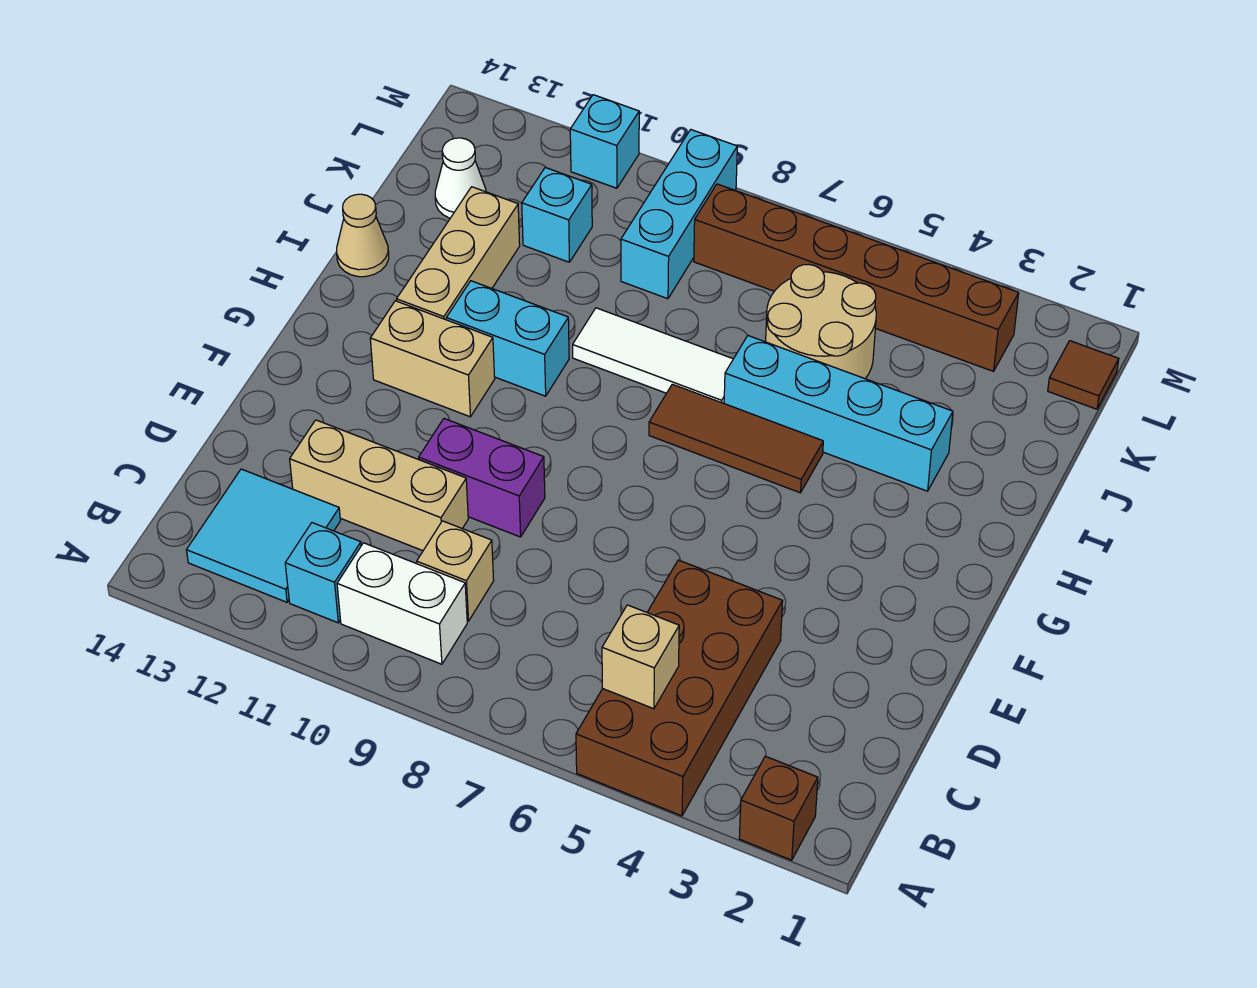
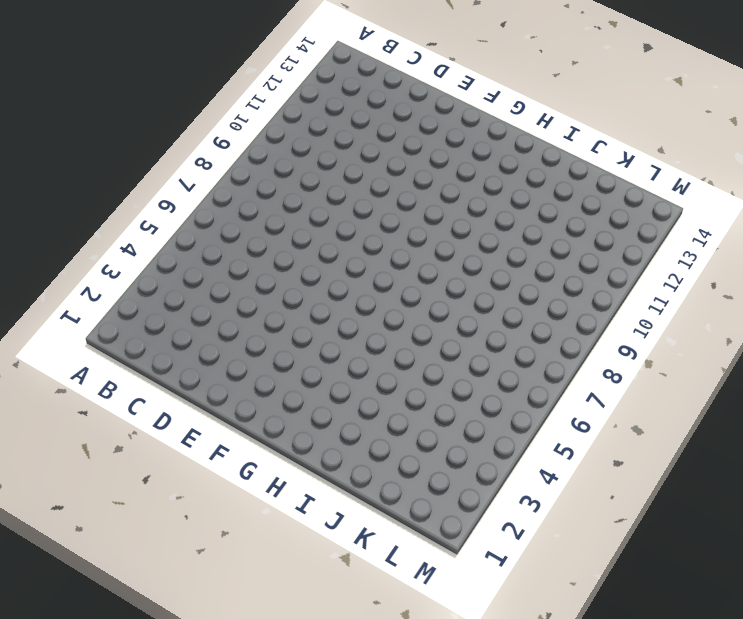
none -> brown brick A2 level 1
none -> brown brick A4:D5 level 1
none -> white brick B9:B10 level 1

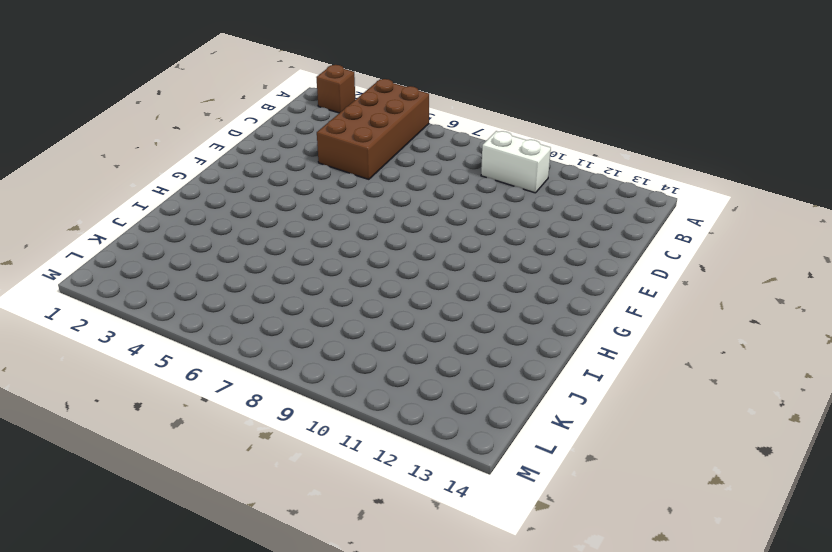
none -> cyan brick B11 level 1
none -> cyan tile B12:C13 level 1
none -> tan brick C9 level 1

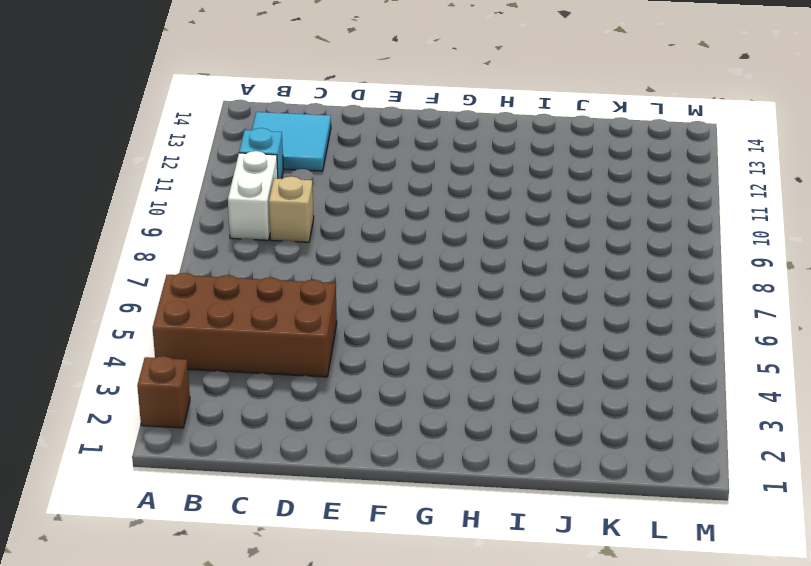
none -> tan brick D10:D12 level 1
none -> purple brick E9:E10 level 1
none -> tan brick G11:G12 level 1

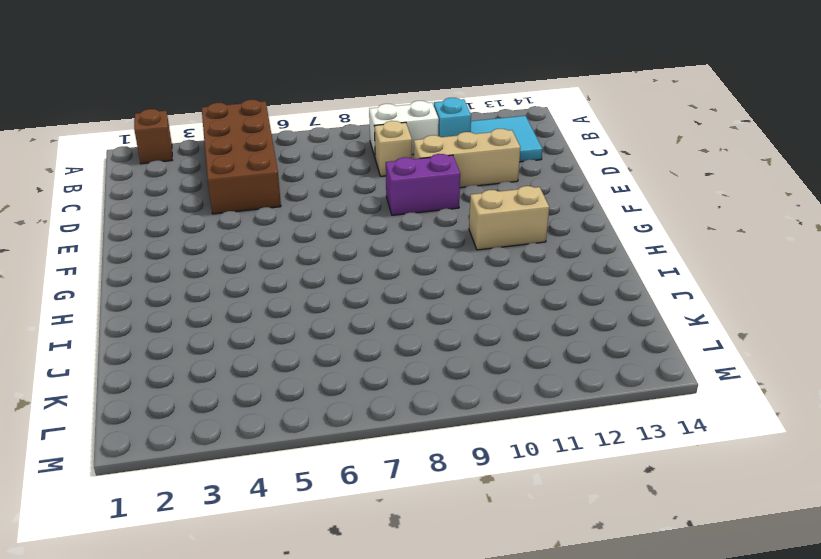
none -> brown tile H5:H7 level 1
none -> cyan brick H10:H11 level 1
none -> tan brick H12:J12 level 1

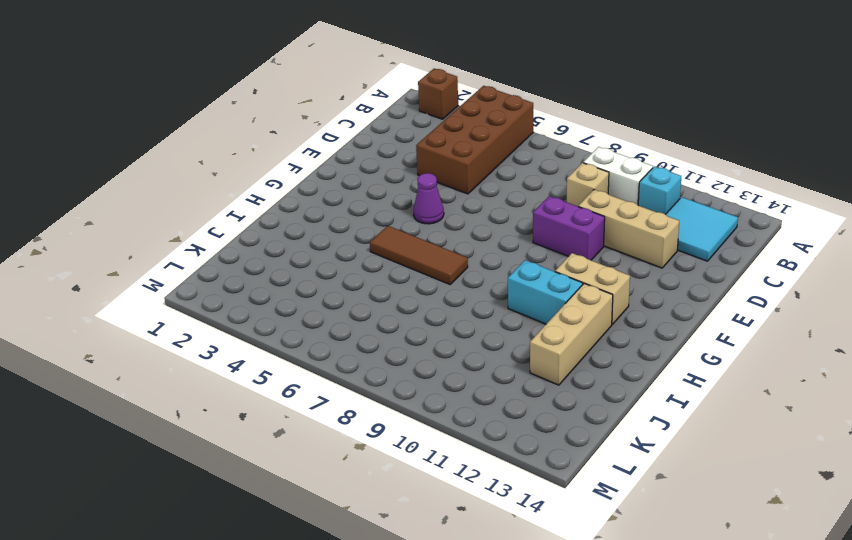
purple cone F5 level 1 -> none
none -> cyan brick I3:I6 level 1
none -> white tile I7:I9 level 1
none -> tan cone I14 level 1

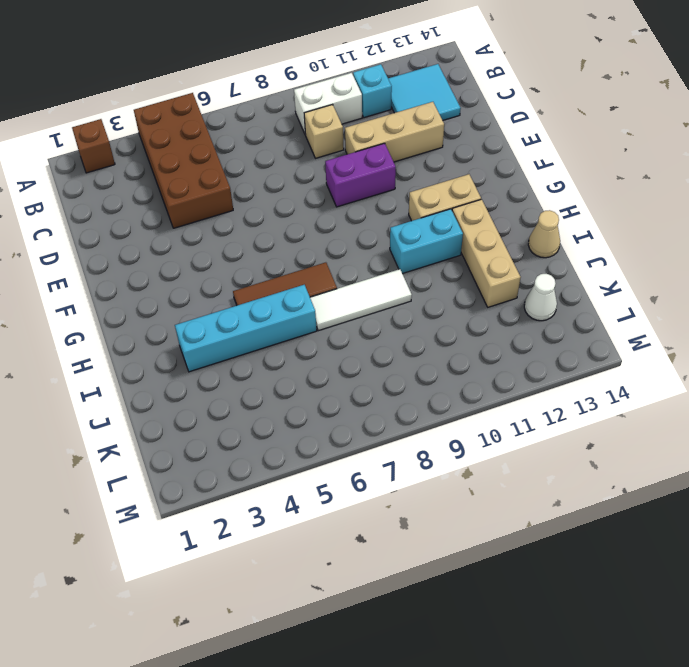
none -> tan round brick J5:K6 level 1
none -> cyan brick K9:M9 level 1
none -> cyan brick K11 level 1

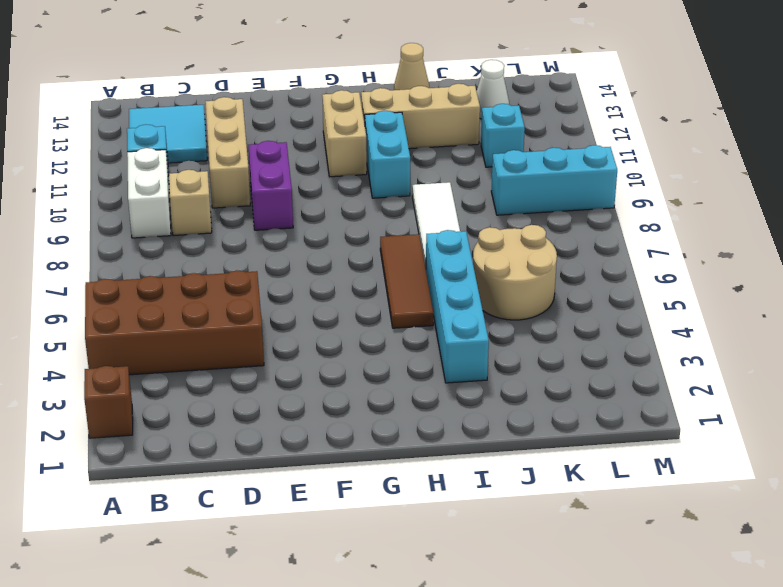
none -> brown tile L1 level 1
none -> brown brick L3:L8 level 1
none -> cyan brick M11 level 1

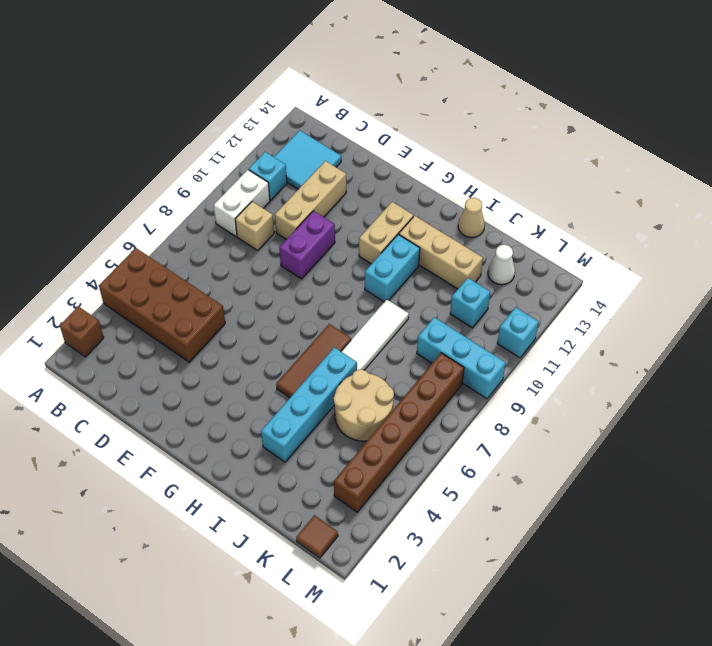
none -> tan brick B5 level 2

